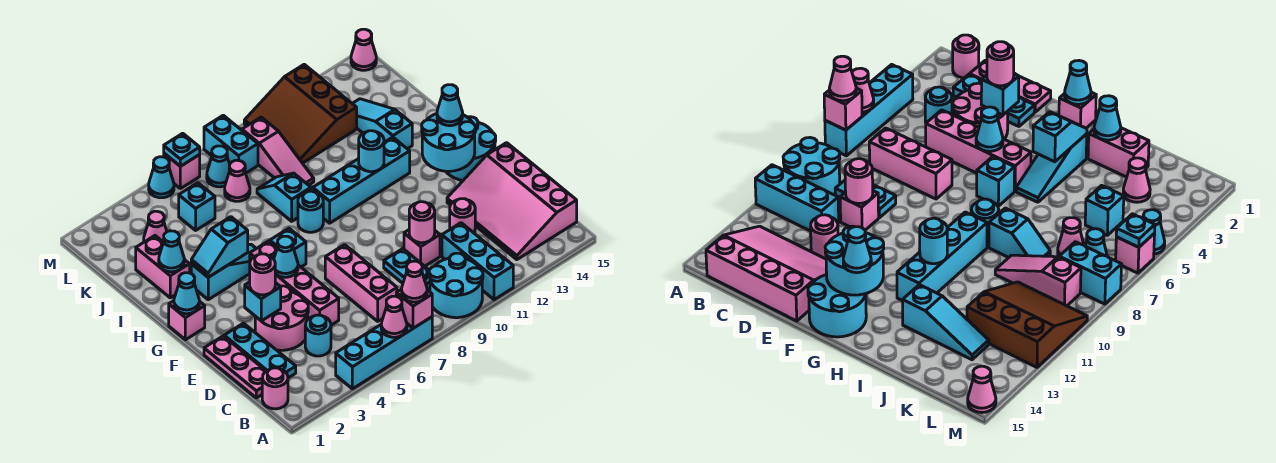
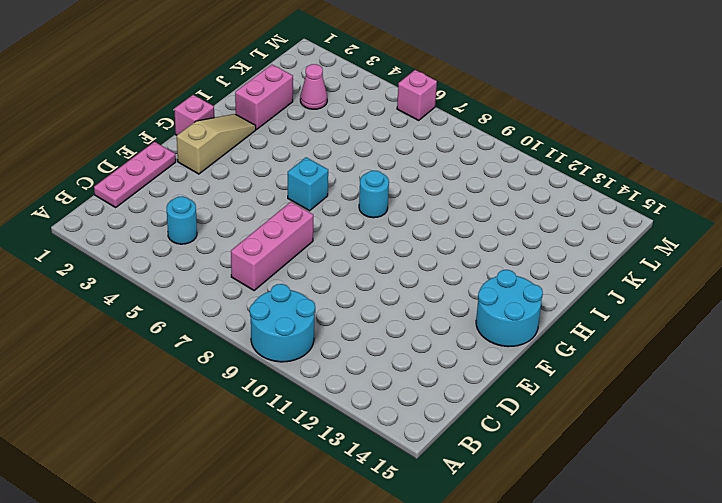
tan slope F2:H2 level 1 top F -> none
none -> cyan brick A4:A7 level 1
none -> cyan brick A11:C11 level 1
none -> pink round brick B1 level 1
none -> pink slope B13:E15 level 1 top 15

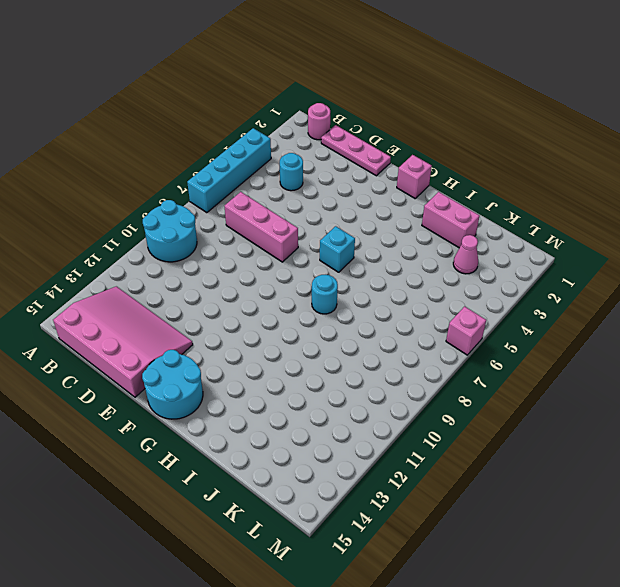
none -> cyan brick A11:C11 level 1
none -> cyan plate C2:E2 level 1
none -> cyan plate C9:D9 level 1
none -> pink round brick D3:E4 level 1

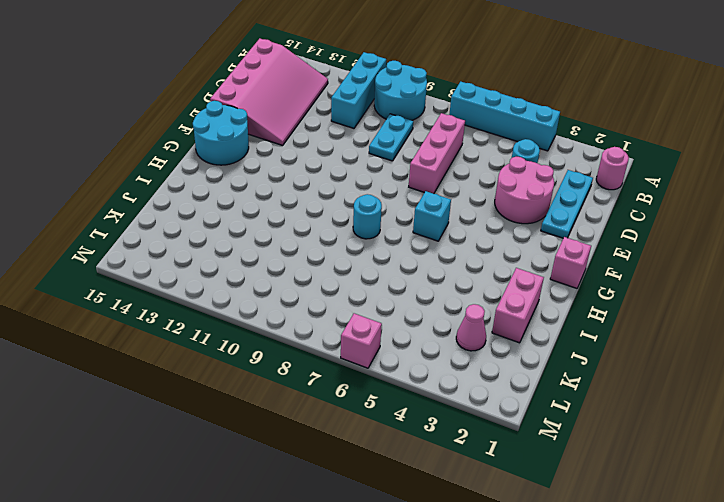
none -> pink plate C1:E1 level 1
none -> pink brick D5:G5 level 1
none -> pink brick D10 level 1
none -> pink round brick D12 level 1

